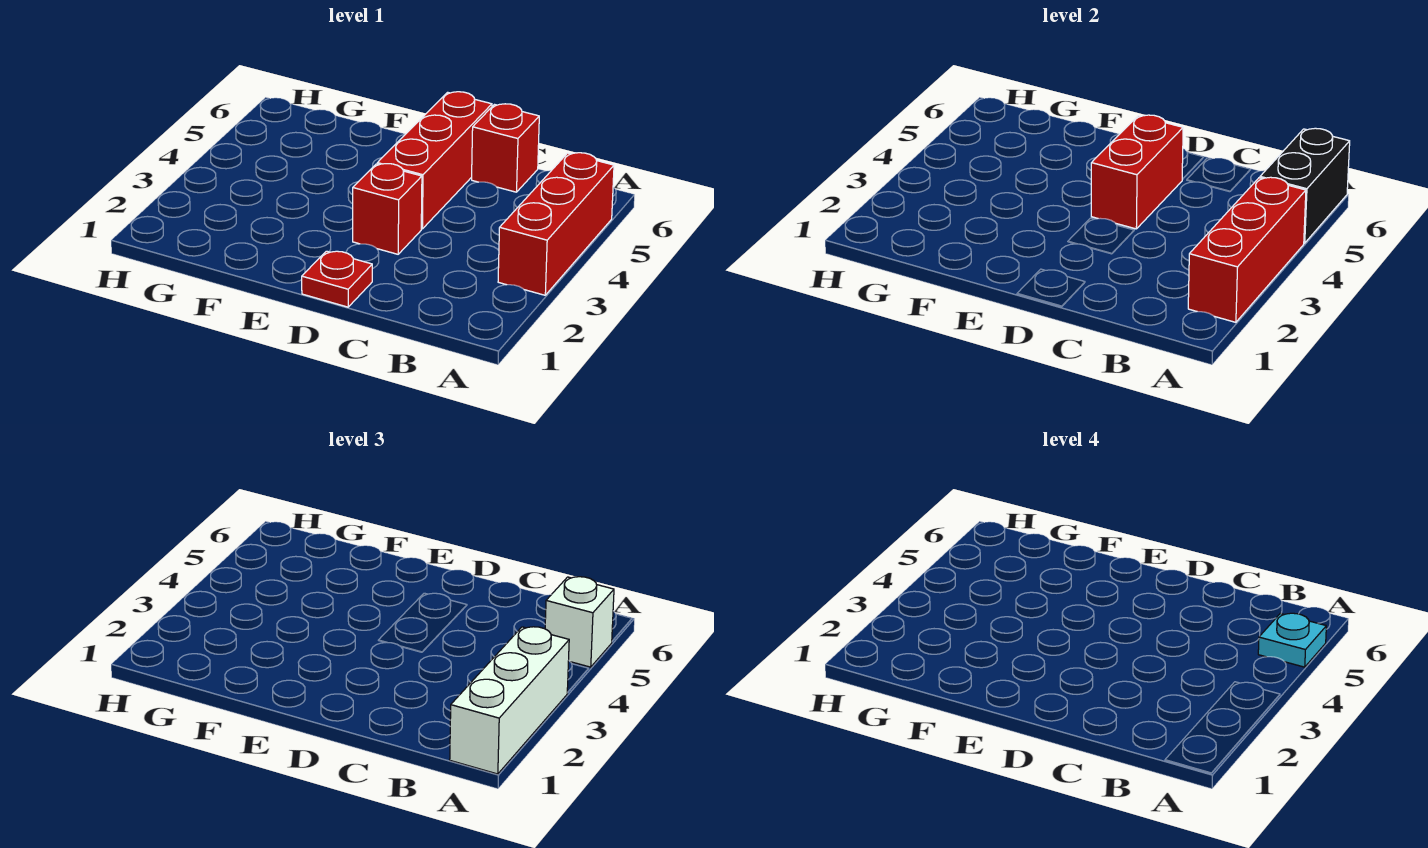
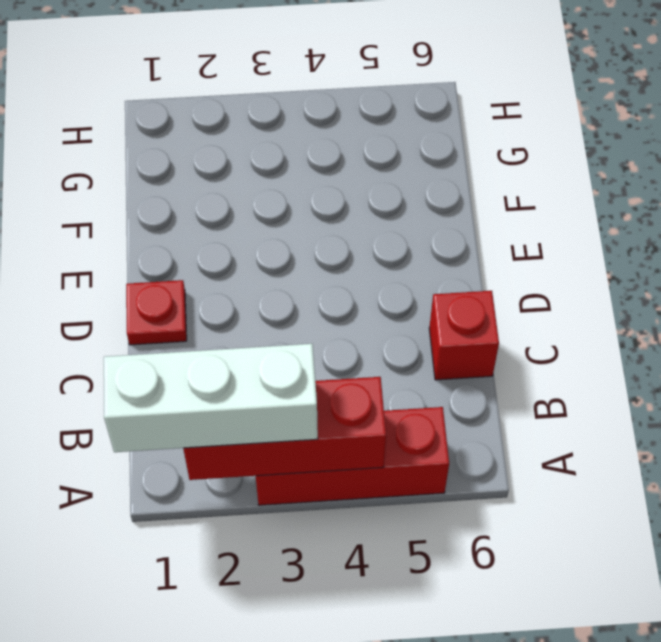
none -> red brick D3 level 1
none -> red brick D4:D6 level 1

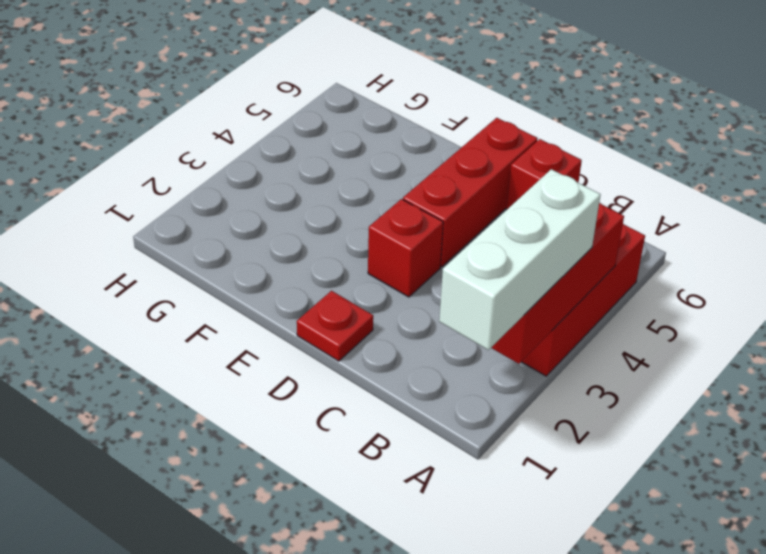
none -> black brick A5:A6 level 2
none -> red brick D4:D5 level 2

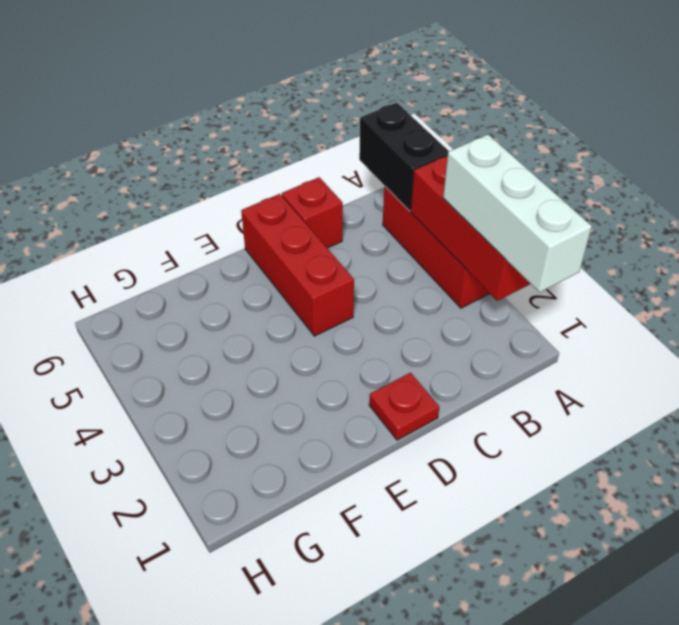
none -> red brick D3 level 1
none -> red brick D4:D5 level 2

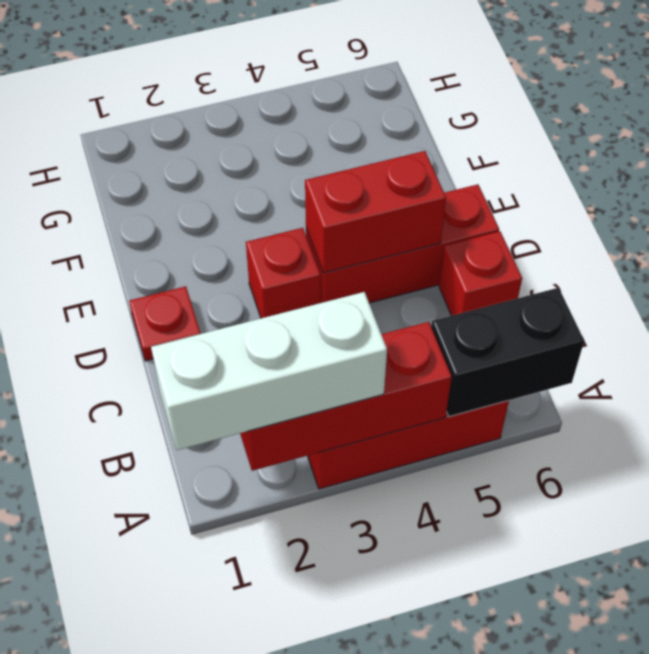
none -> white brick A5 level 3
none -> cyan plate A5 level 4

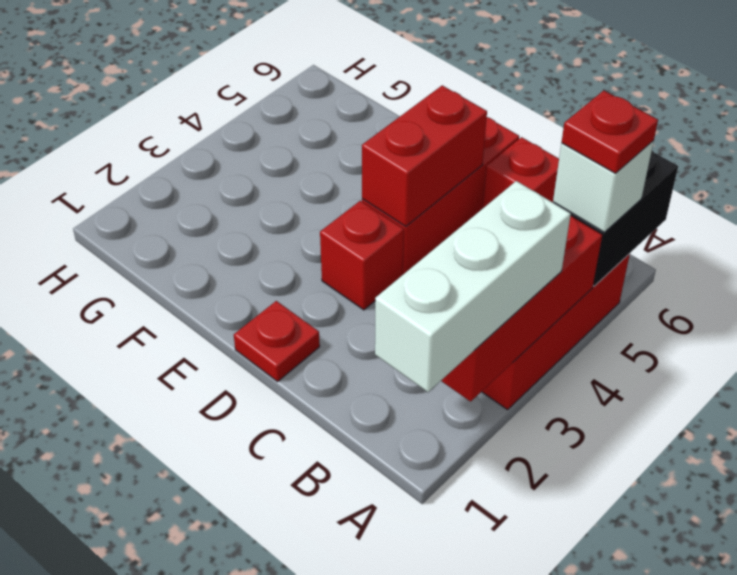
red plate A5 level 4 -> cyan plate A5 level 4

